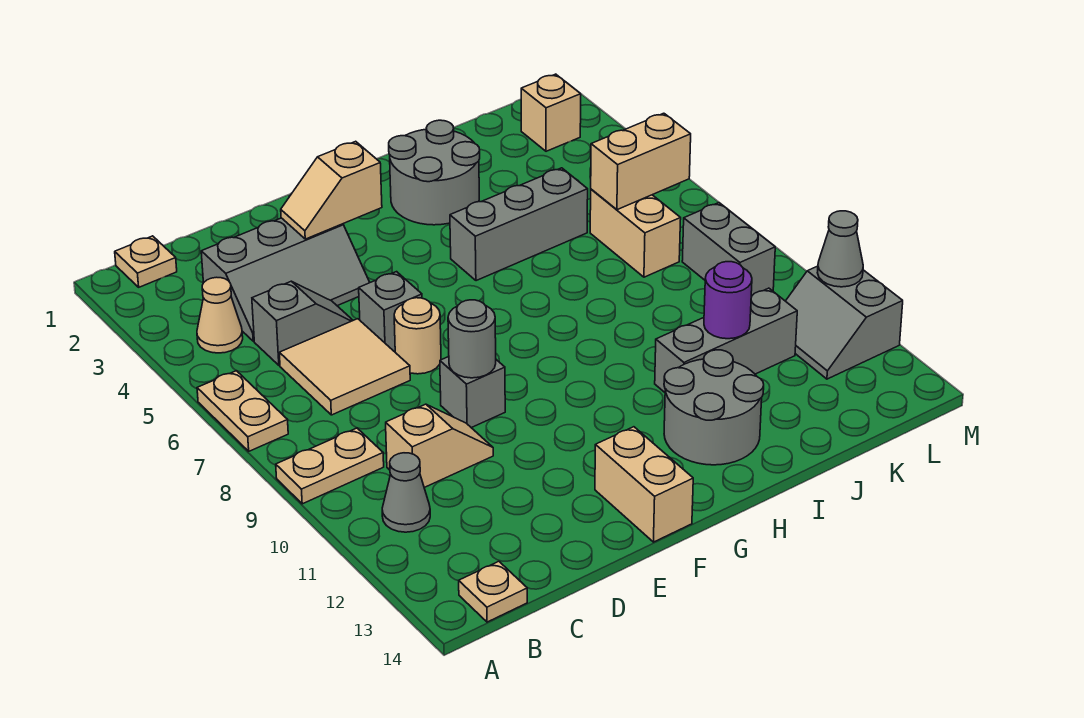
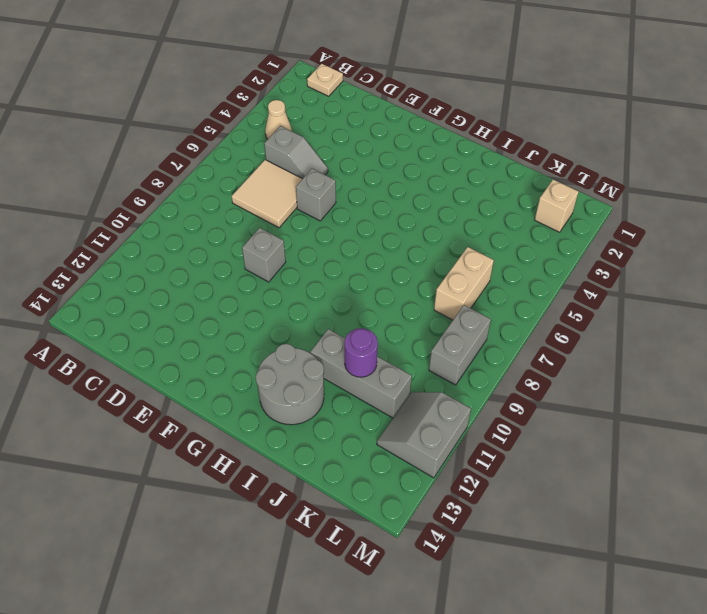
none -> tan plate A6:A7 level 1
none -> tan plate A9:B9 level 1
none -> grey cone B11 level 1

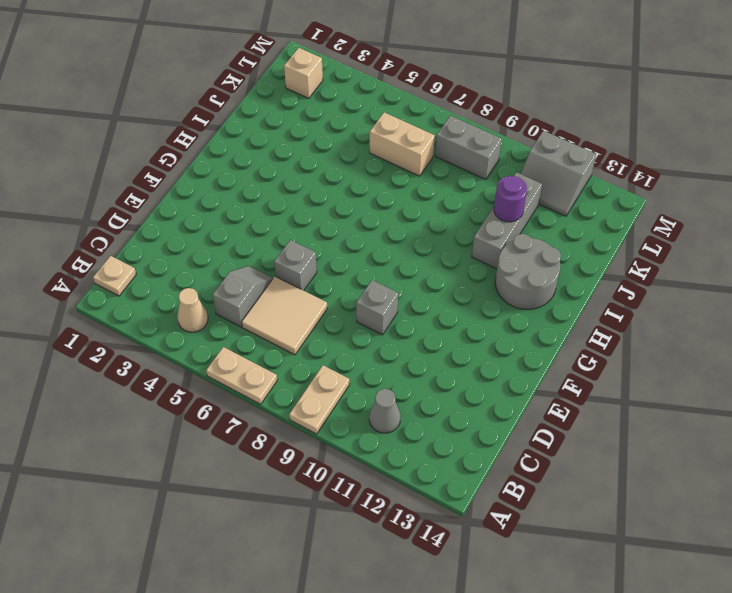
none -> tan plate B14 level 1
none -> grey slope C3:E4 level 1 top 3
none -> tan slope C10:D10 level 1 top C

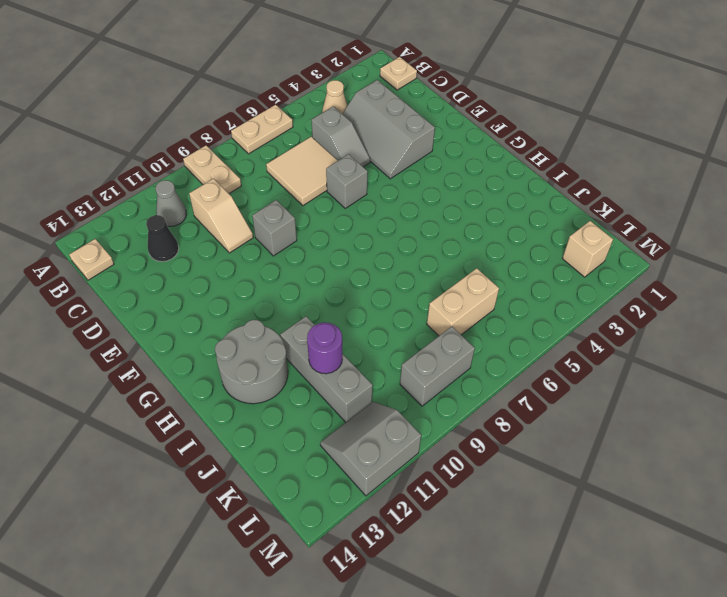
black cone C12 level 1 -> none
none -> tan round brick E7 level 1
none -> tan brick F13:F14 level 1
none -> grey round brick H2:I3 level 1

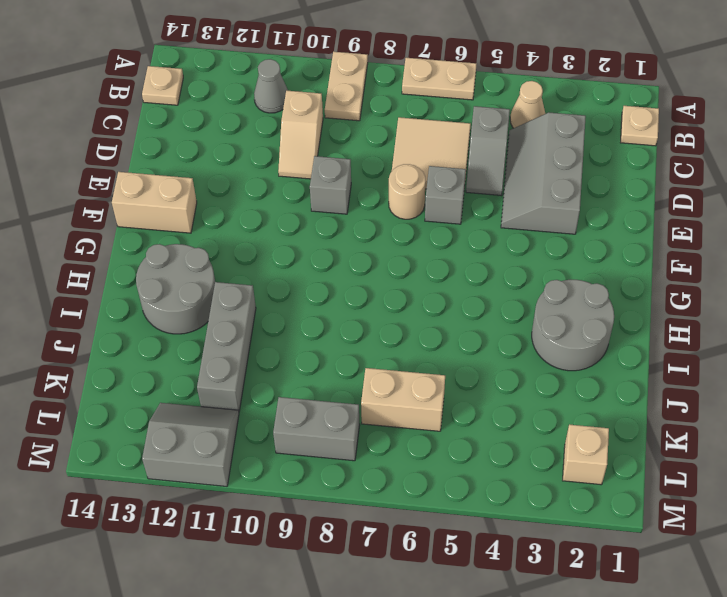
none -> grey brick H5:J5 level 1
none -> tan slope E3:F3 level 2 top F
none -> grey round brick E9 level 2

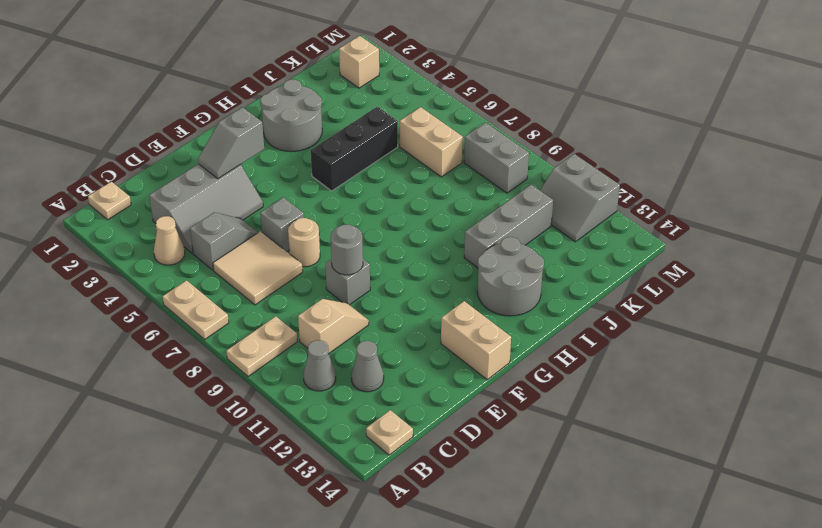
grey cone C12 level 1 -> grey cone M11 level 2
grey slope E3:F3 level 2 top F -> tan slope E3:F3 level 2 top F
black brick H5:J5 level 1 -> grey brick H5:J5 level 1
none -> purple round brick J11 level 2
none -> tan brick K6:L6 level 2

